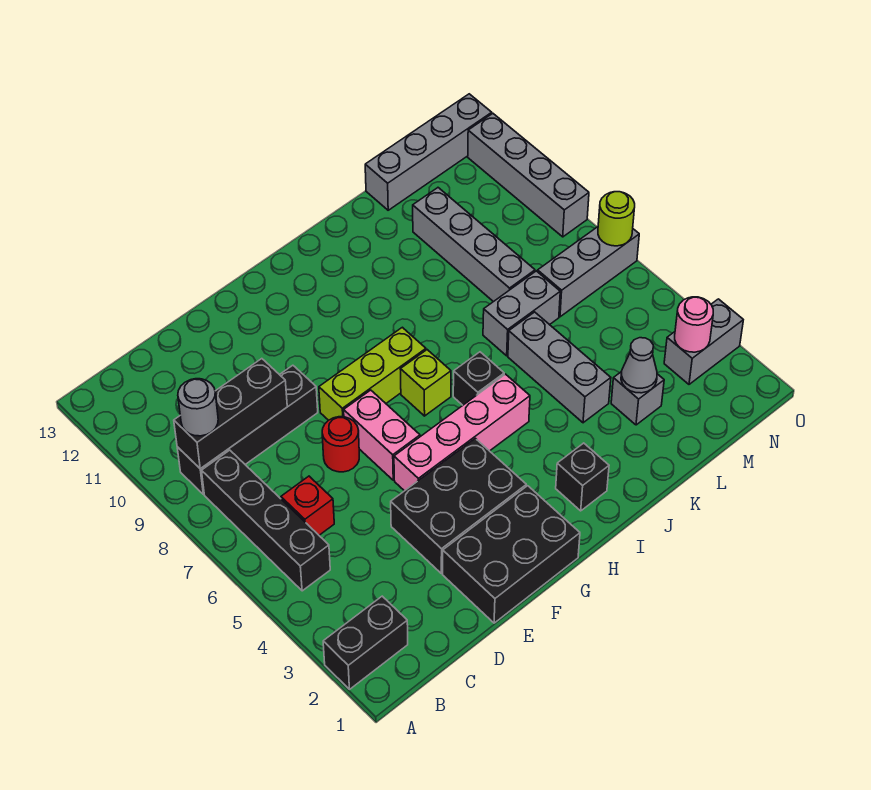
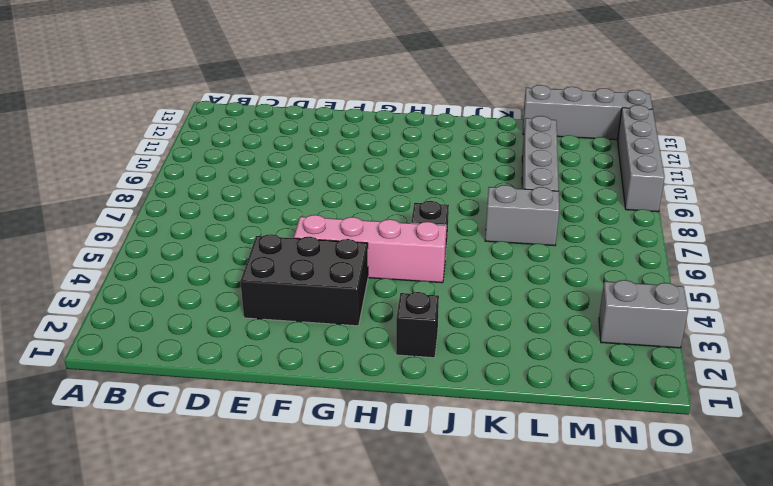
none -> black brick A2:B2 level 1
none -> black brick B5:B8 level 1
none -> black brick B9:E9 level 1

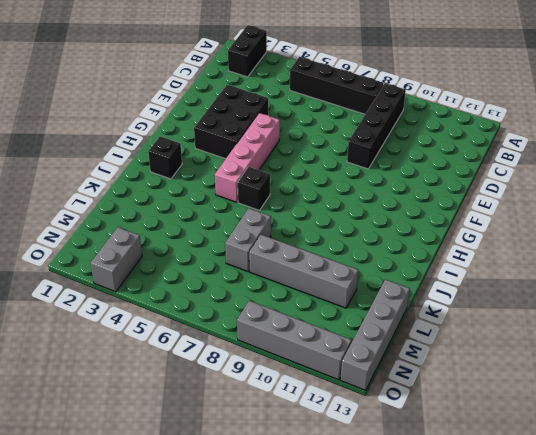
none -> red brick C6 level 1
none -> black brick E1:G2 level 1
none -> red round brick E7 level 1

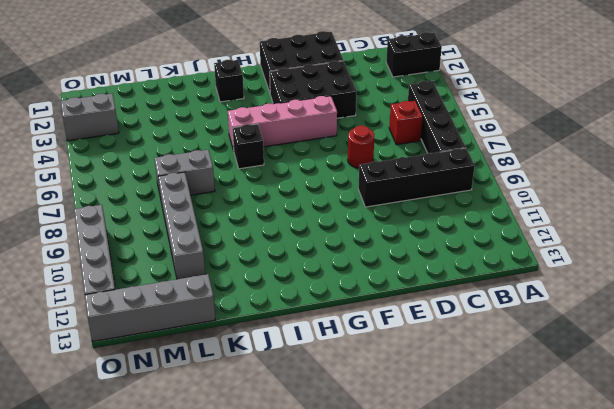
none -> pink brick F6:F7 level 1
none -> lime brick F8:H8 level 1
none -> lime brick H7 level 1

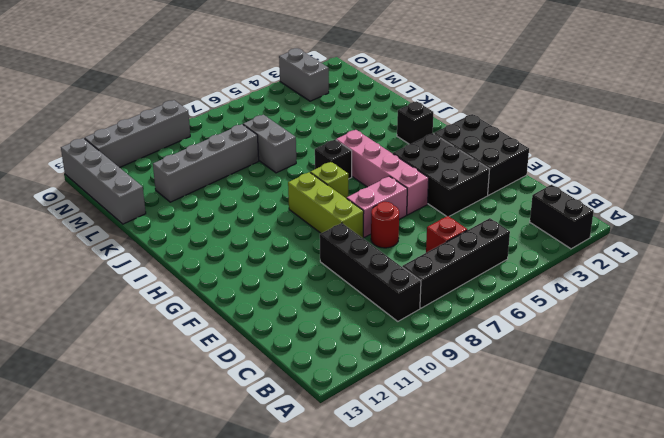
none -> grey brick K4:K6 level 1
none -> grey brick L3 level 1
none -> grey brick M7:O7 level 1

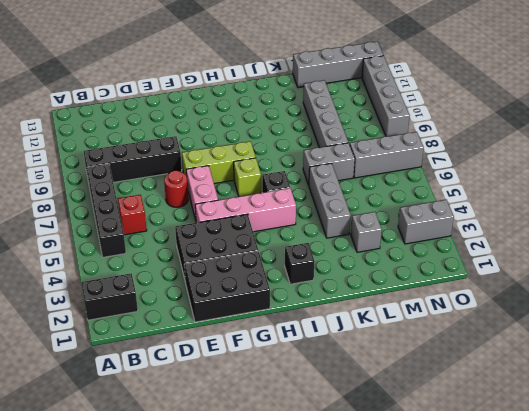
none -> black brick B9:D9 level 2
none -> grey cone L3 level 2
none -> pink round brick N3 level 2

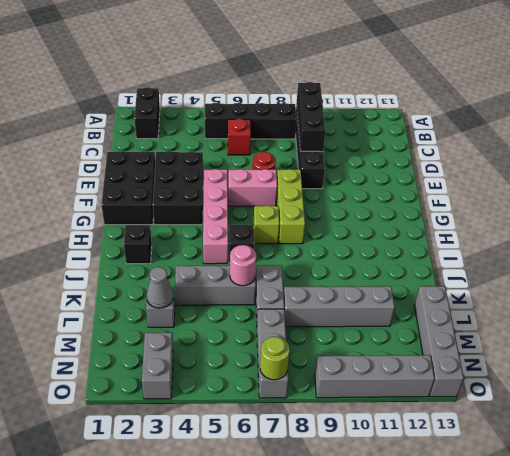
pink round brick K6 level 2 -> pink round brick N3 level 2
none -> grey round brick B9 level 3

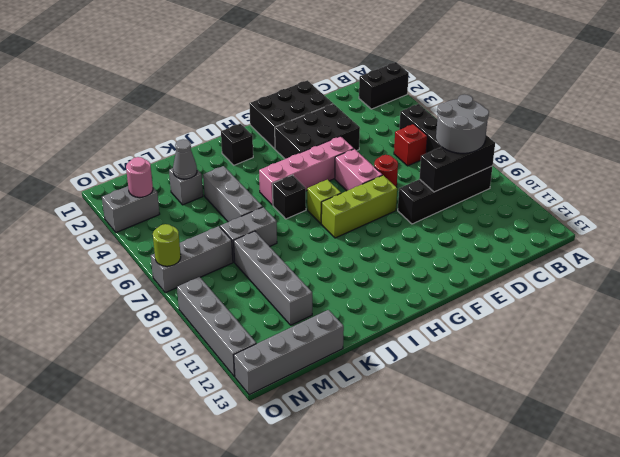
grey round brick B8:C9 level 3 -> grey round brick B9 level 3

